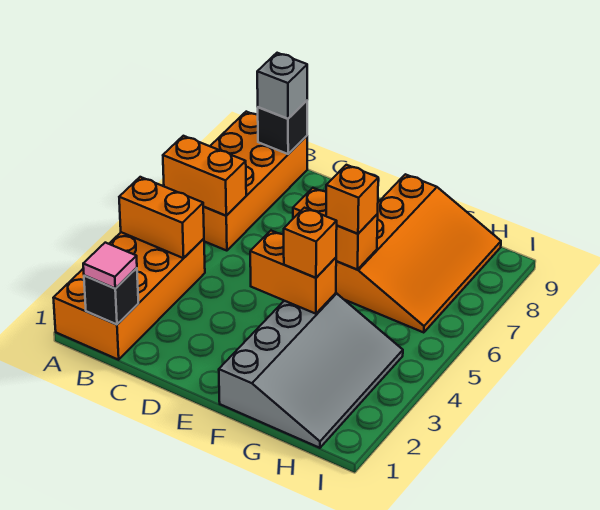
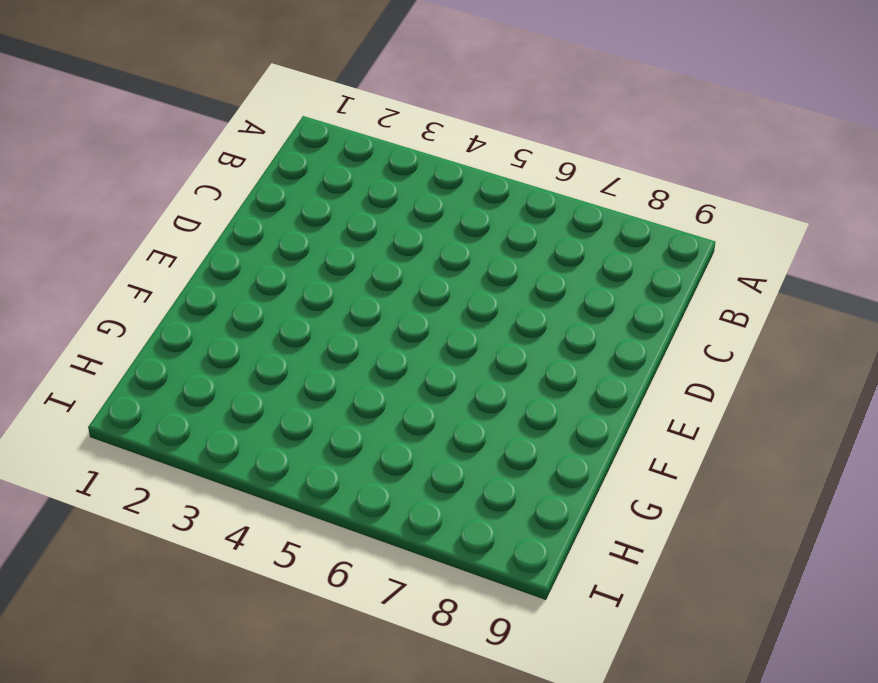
none -> orange brick A1:B4 level 1
none -> orange brick A6:B9 level 1
none -> grey slope F1:H4 level 1 top F

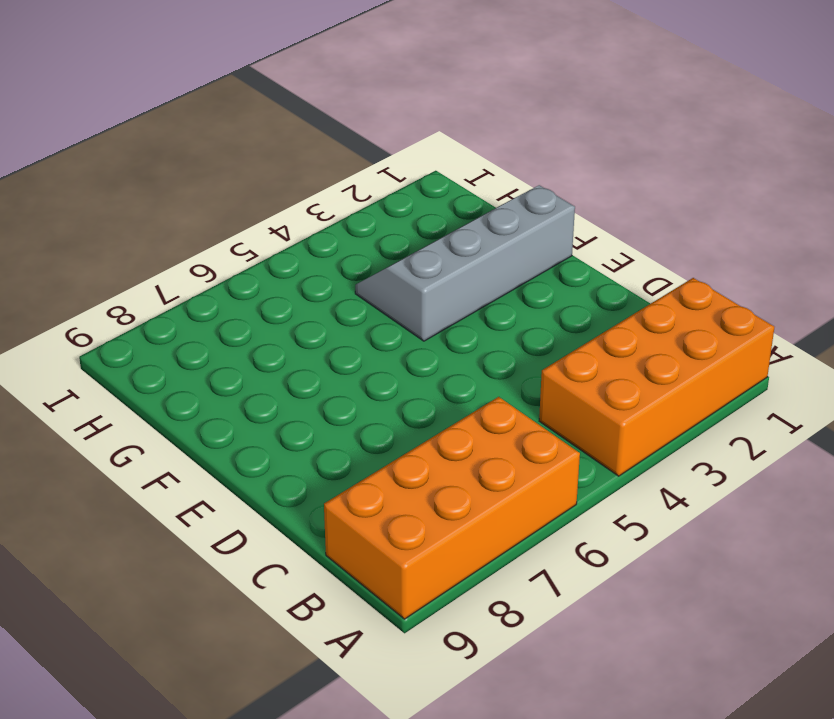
grey slope F1:G4 level 1 top F -> grey slope F1:H4 level 1 top F
none -> orange slope F6:H9 level 1 top F
none -> orange brick A4:B4 level 2
none -> orange brick A6:B6 level 2

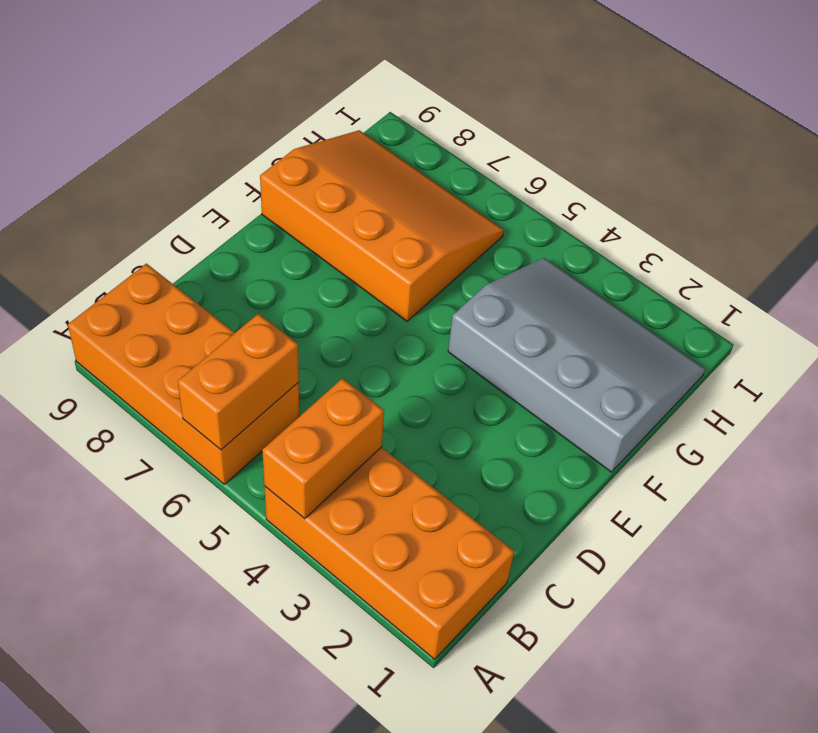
none -> black brick B1 level 2
none -> black brick B9 level 2
none -> orange brick E4:F4 level 2

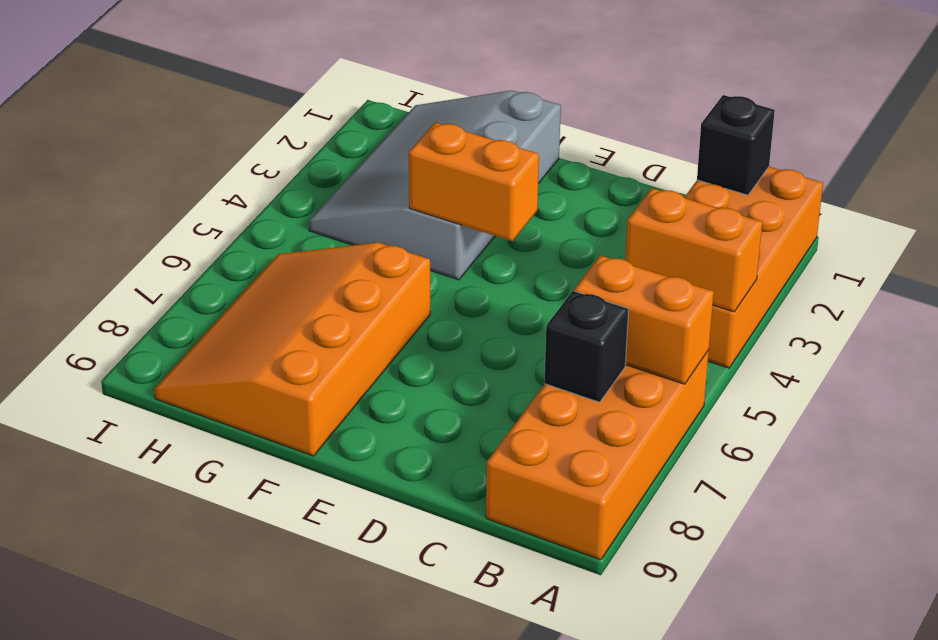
black brick B7 level 2 -> black brick B9 level 2
none -> orange brick E6:F6 level 2
none -> pink tile B1 level 3
none -> grey brick B9 level 3

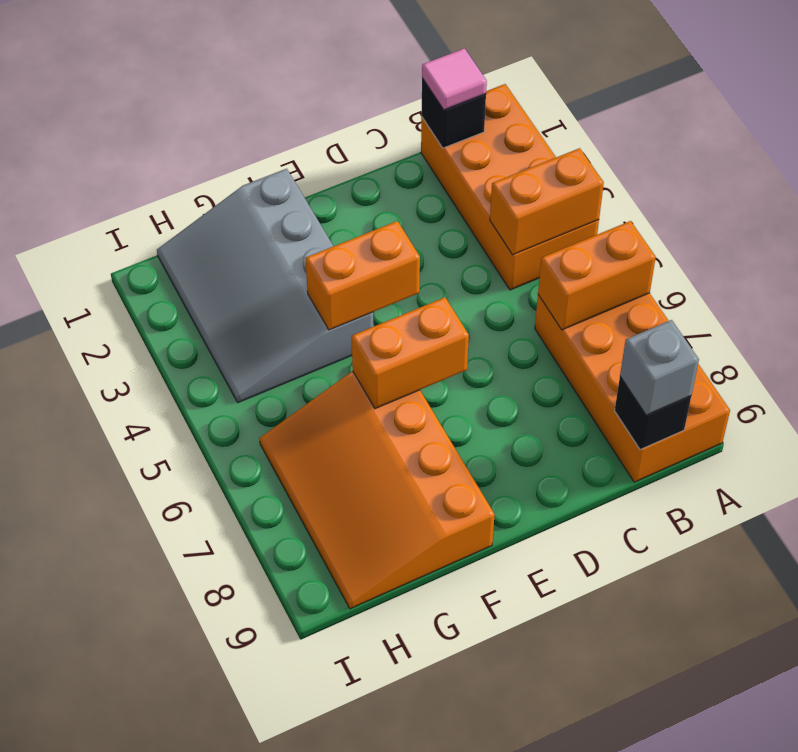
none -> orange brick F4 level 3
none -> orange brick F6 level 3

